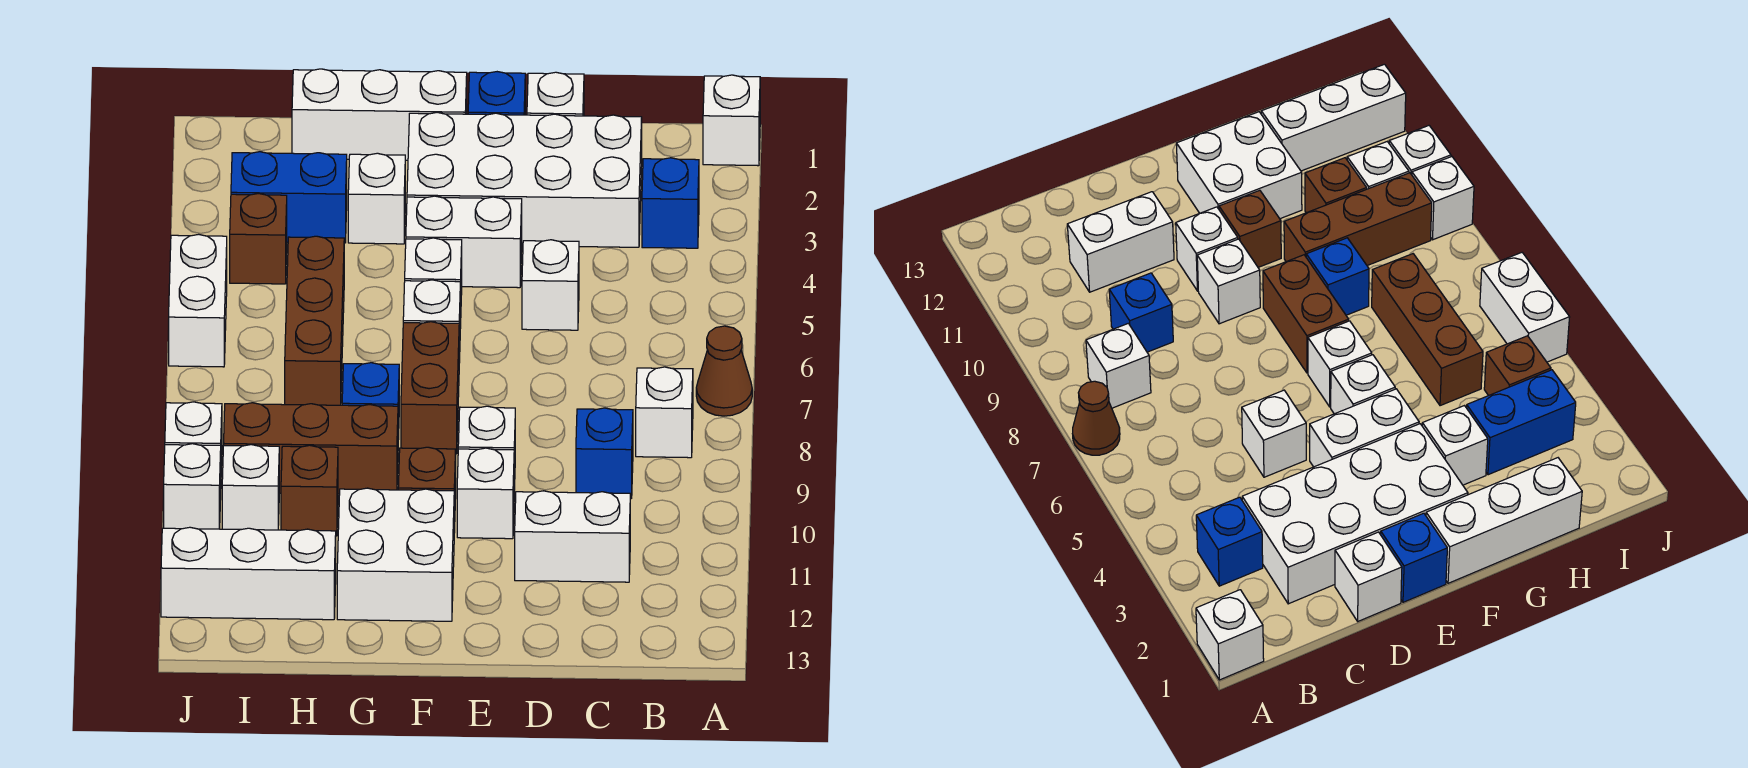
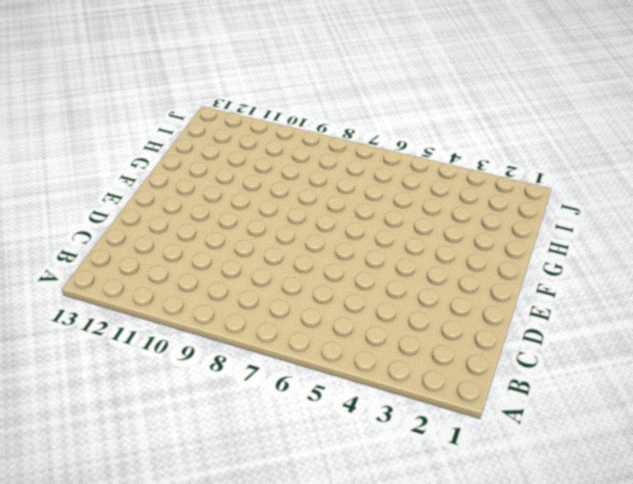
none -> white brick A1 level 1
none -> brown cone A7 level 1
none -> blue brick B3 level 1
none -> white brick B8 level 1

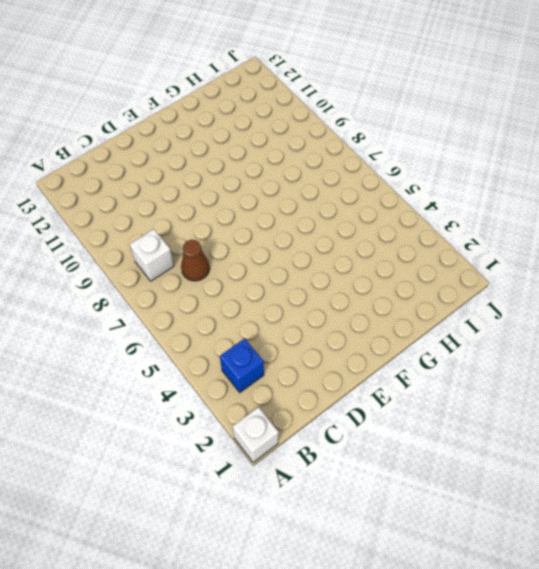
brown cone C7 level 1 -> brown cone A7 level 1
none -> white brick C2:F3 level 1
none -> blue brick C9 level 1
none -> white brick C11:D11 level 1
none -> white brick D1 level 1

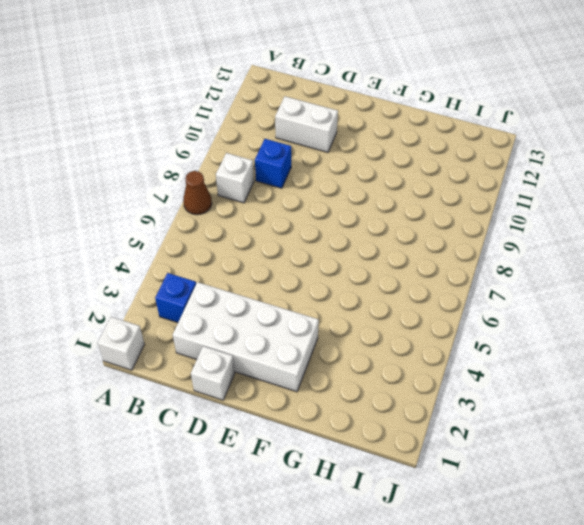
none -> white brick D5 level 1
none -> blue brick E1 level 1
none -> white brick E4:F4 level 1
none -> white brick E9 level 1

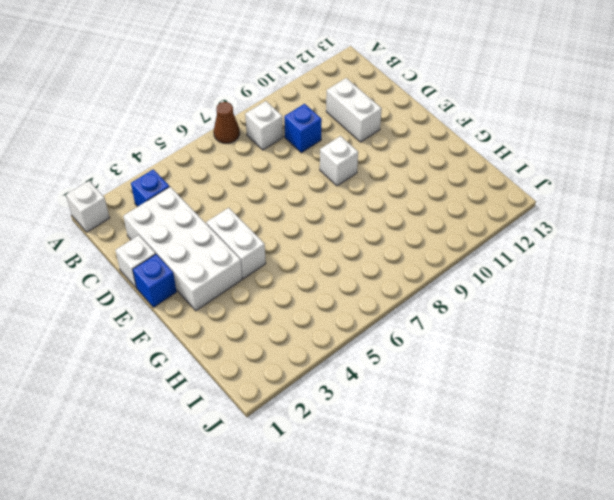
none -> white brick D5 level 1
none -> white brick E10 level 1
none -> white brick F1:H1 level 1
none -> white brick F5 level 1

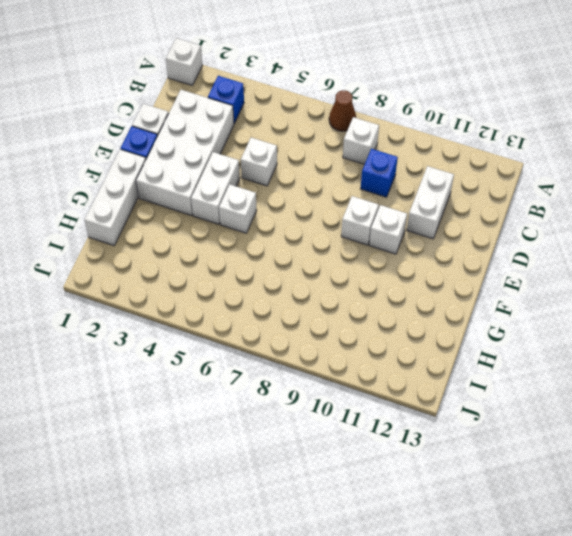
none -> white brick F6 level 1
none -> brown brick F7:F8 level 1
none -> brown brick F10 level 1
none -> white brick F11:G12 level 1

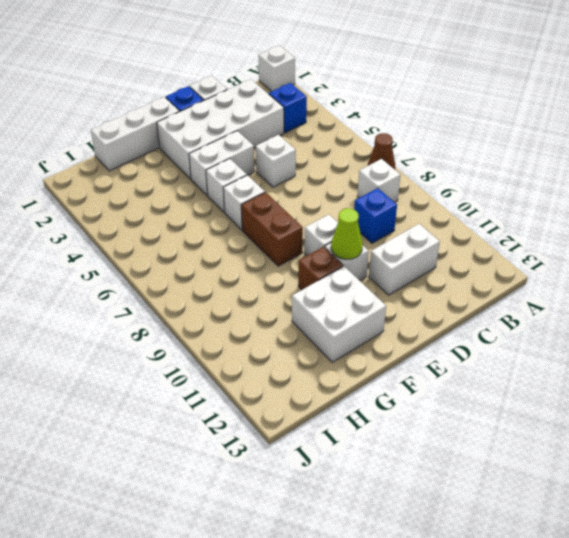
lime cone E10 level 2 -> none
none -> white brick G3 level 1
none -> blue brick G8 level 1
none -> brown brick G9:I9 level 1
none -> blue brick H3:I3 level 1

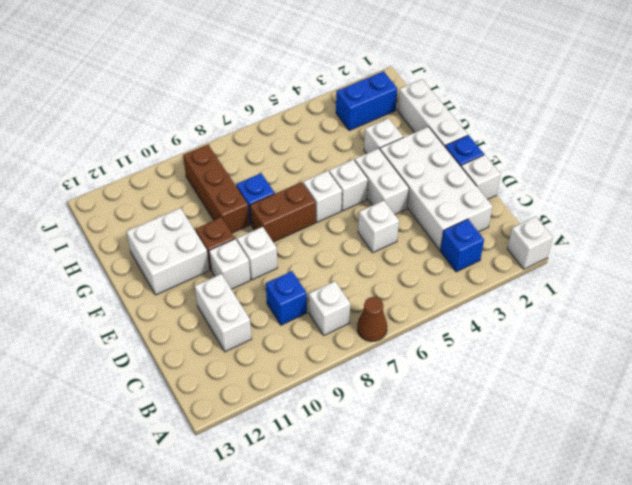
blue brick I2:I3 level 1 -> blue brick H3:I3 level 1
none -> brown brick H5:H7 level 1
none -> brown brick H10 level 1
none -> white brick H12:J12 level 1
none -> brown brick I4 level 1

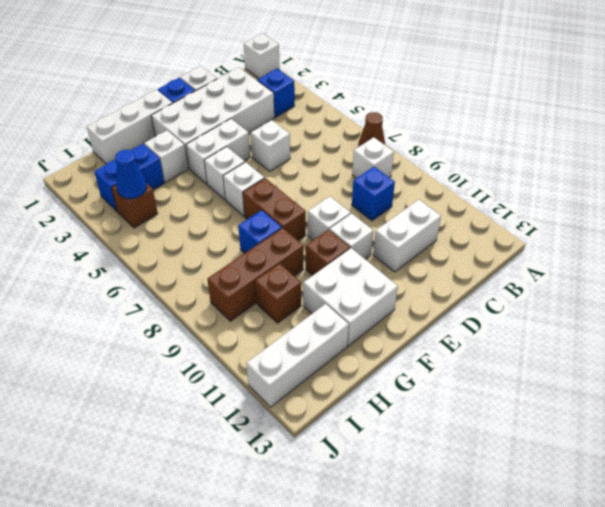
blue cone I4 level 2 -> none
none -> brown brick H5:H7 level 1
none -> white brick I10 level 1
none -> white brick J5:J6 level 1
none -> white brick J9 level 1

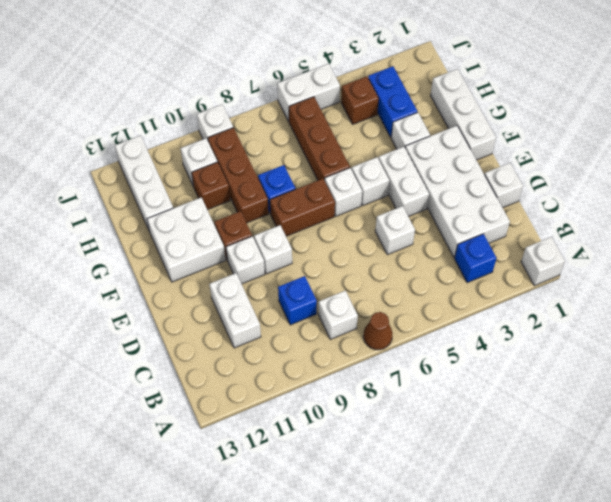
brown brick G6:I6 level 1 -> brown brick H5:H7 level 1
none -> blue brick E1 level 1
none -> white brick J10 level 1

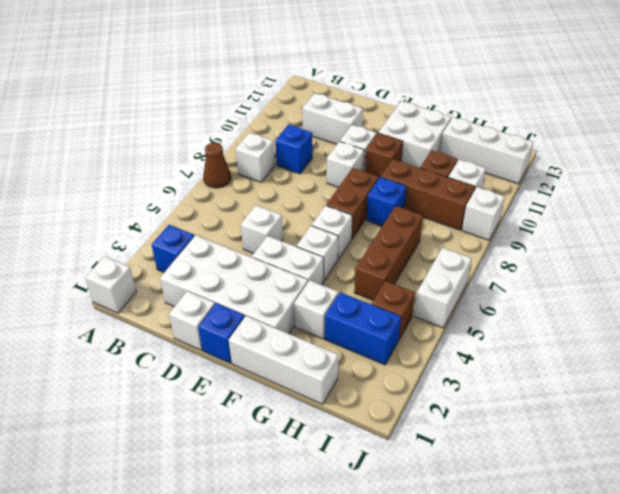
none -> white brick J10 level 1

